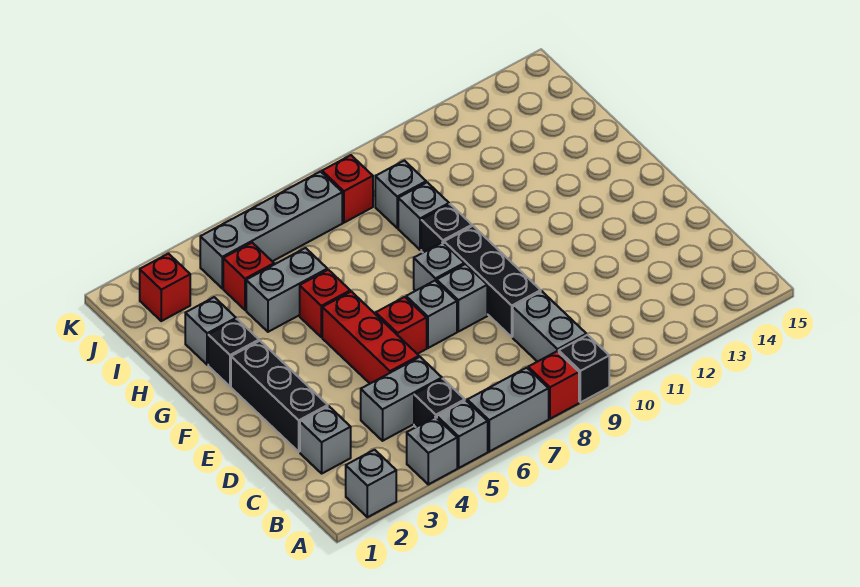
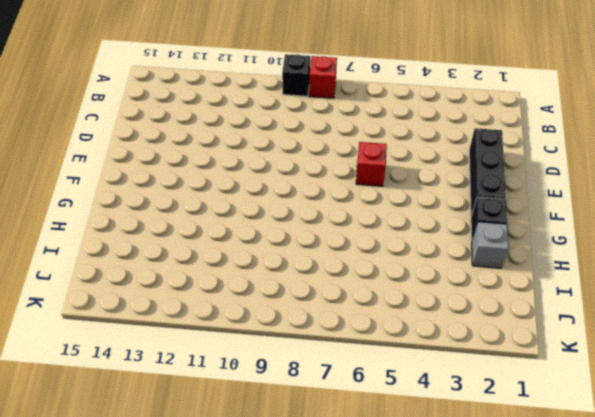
none -> grey brick A2 level 1
none -> grey brick A4 level 1
none -> grey brick A5 level 1

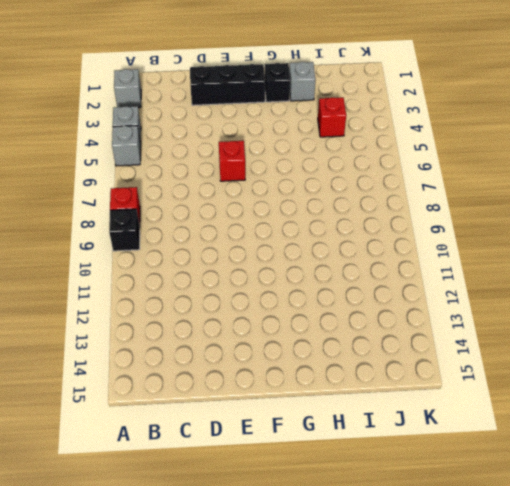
none -> grey brick A6:A7 level 1
none -> black brick B5 level 1
none -> grey brick B9:C9 level 1

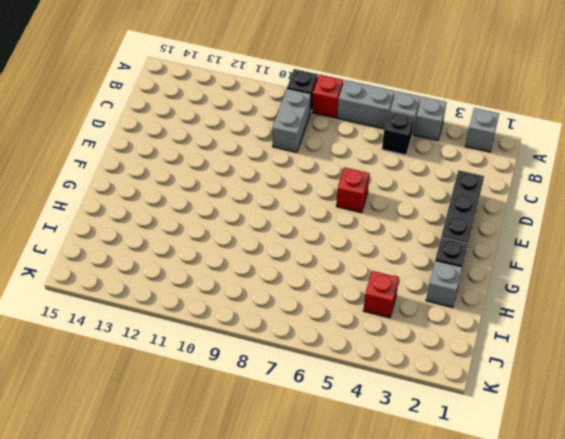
none -> grey brick C2 level 1
none -> grey brick C4:C5 level 1
none -> red brick D5:F5 level 1

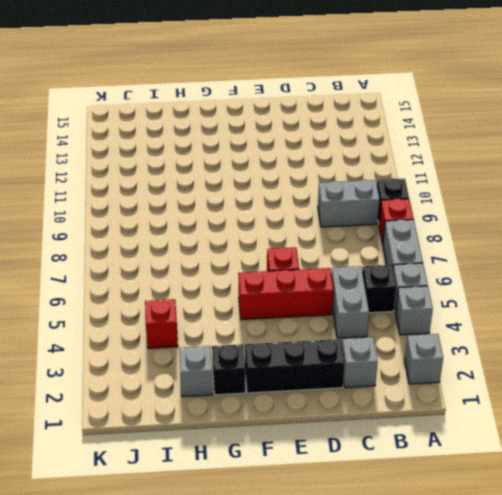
none -> black brick D9:F9 level 1
none -> grey brick E7 level 1
none -> grey brick E8 level 1

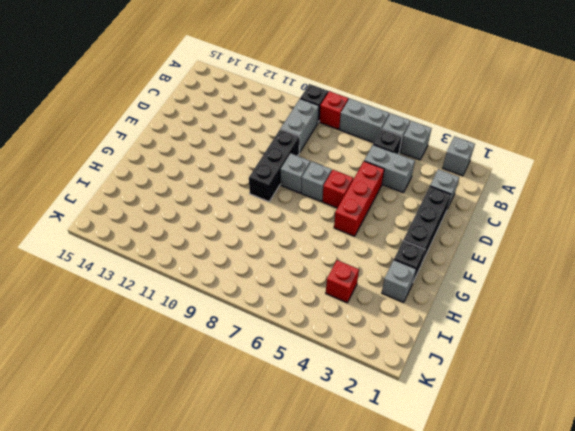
none -> grey brick F8 level 1
none -> red brick G5 level 1
none -> black brick G9 level 1

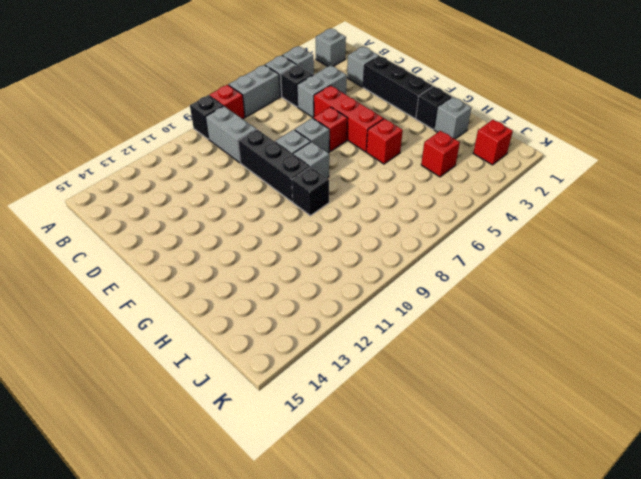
none -> grey brick H4:H5 level 1
none -> grey brick H9 level 1
none -> grey brick I9 level 1

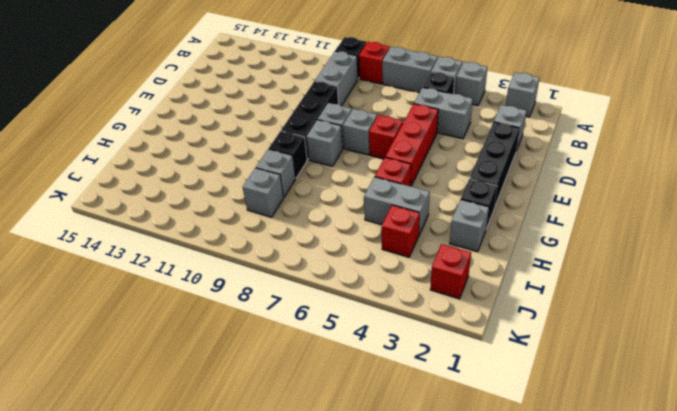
none -> grey brick J4:J7 level 1
none -> red brick J8 level 1

